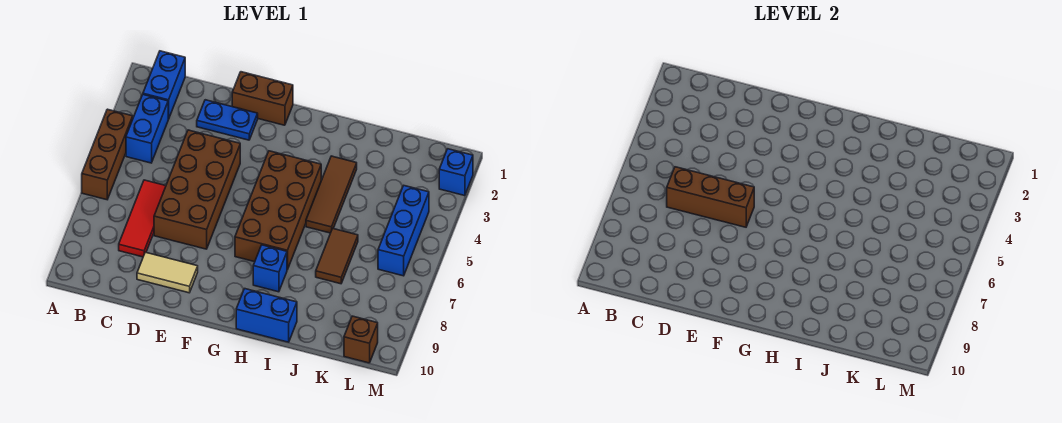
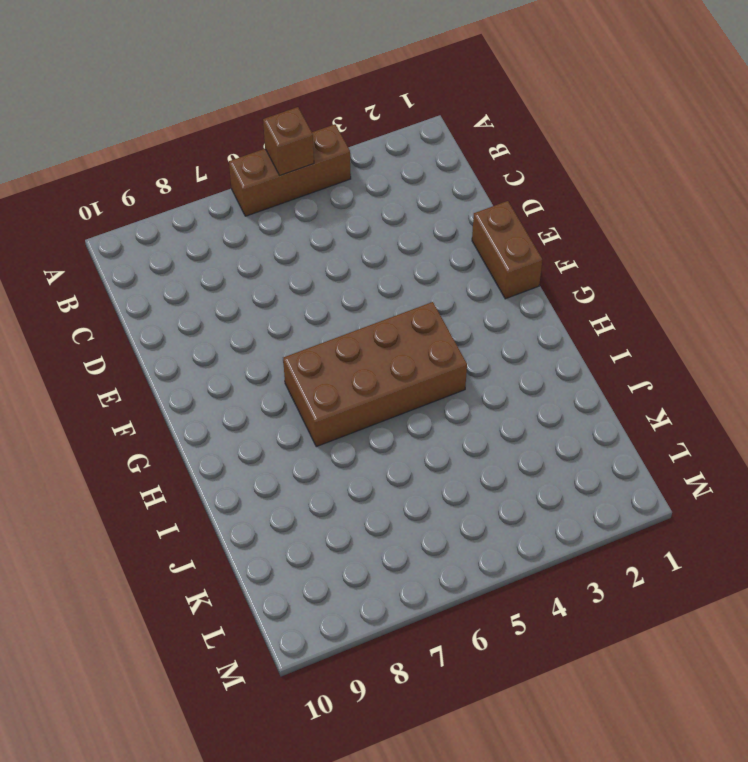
brown brick A5 level 2 -> brown brick L10 level 1
none -> blue brick B1:B2 level 1
none -> blue brick B3:B4 level 1
none -> red tile C6:C8 level 1

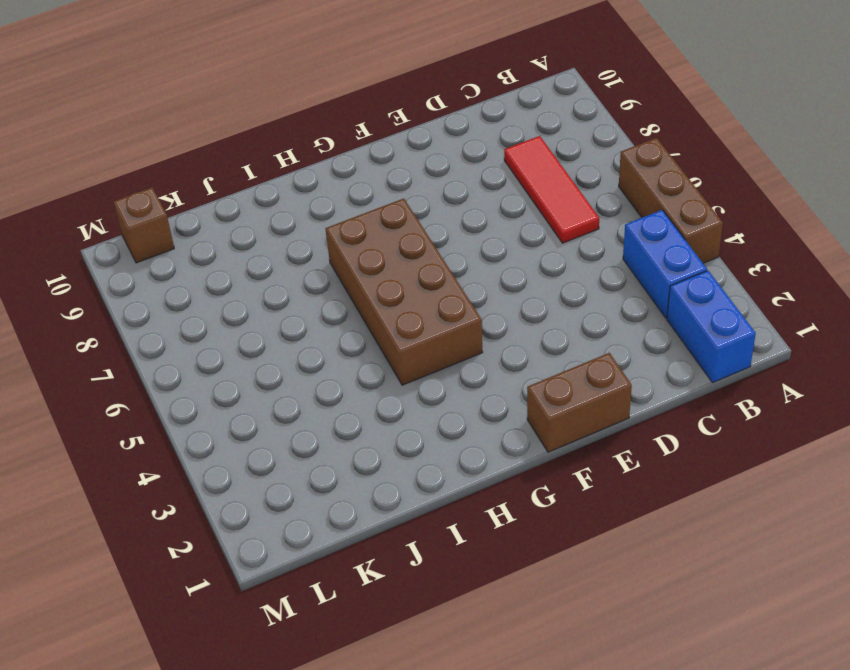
none -> blue plate D2:E2 level 1
none -> brown brick D4:E7 level 1
none -> tan tile D9:E9 level 1

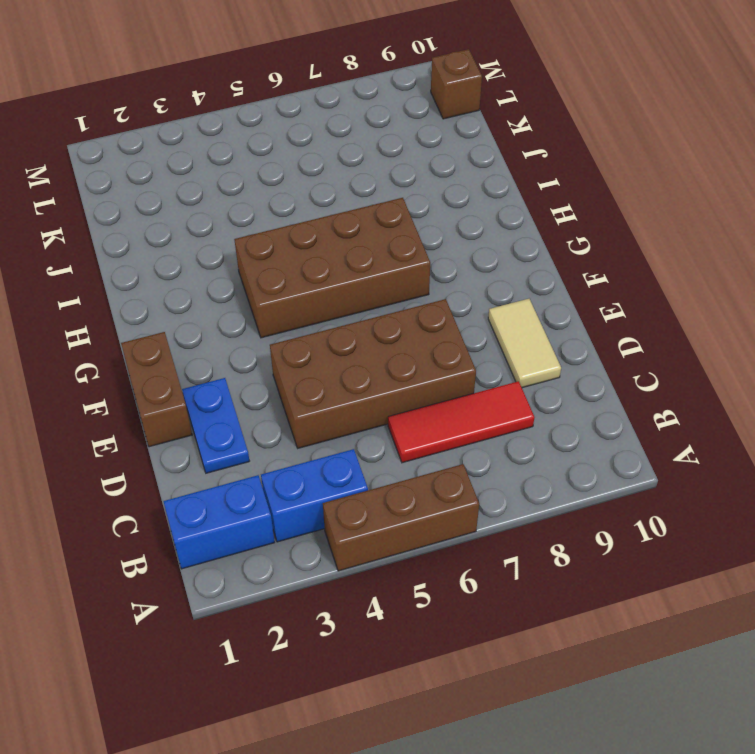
none -> blue brick H8 level 1
none -> blue brick H10:I10 level 1
none -> brown tile I3:I5 level 1

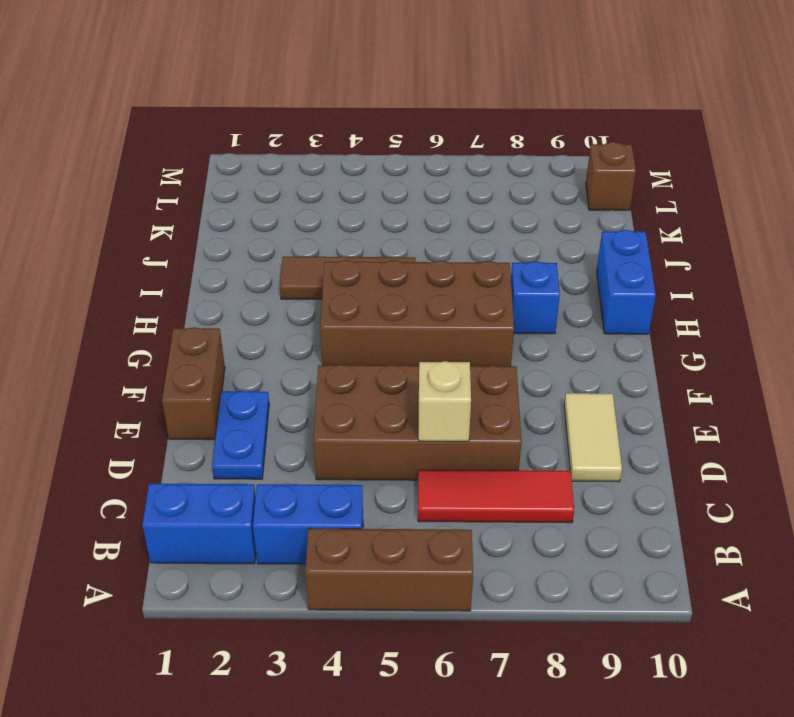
tan brick D6 level 2 -> brown brick C6:E6 level 2
none -> brown tile J6:J7 level 1
none -> blue brick L4:L6 level 1
none -> blue brick M2 level 1

